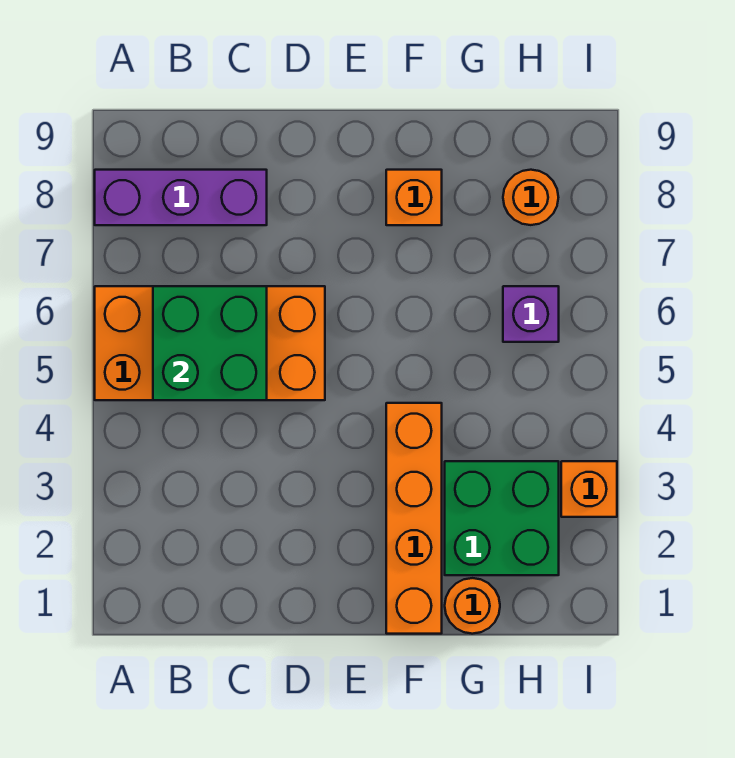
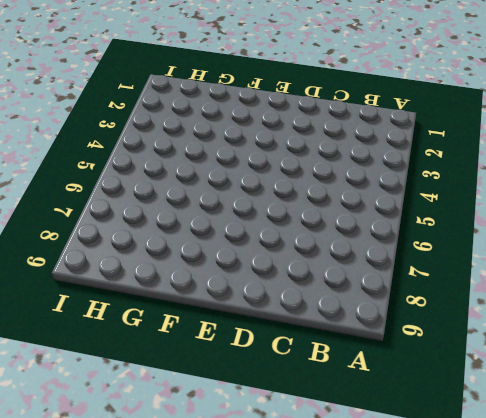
none -> orange brick A5:D6 level 1
none -> purple brick A8:C8 level 1

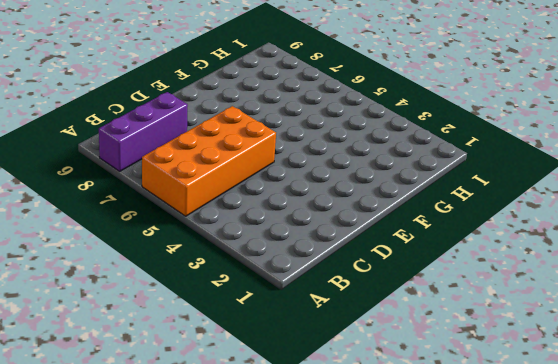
none -> orange brick F1:F4 level 1
none -> orange brick F8 level 1

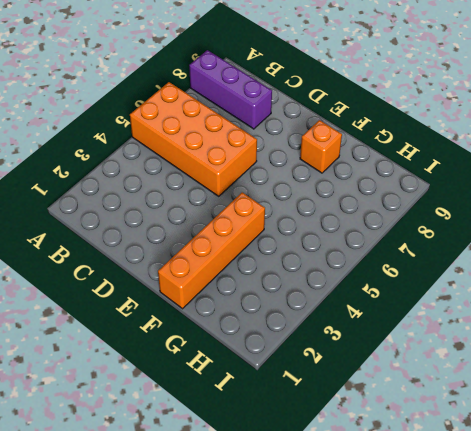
none -> orange round brick G1 level 1
none -> green brick G2:H3 level 1

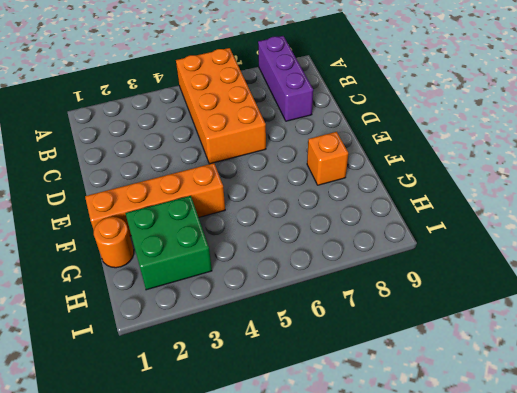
none -> purple brick H6 level 1
none -> orange round brick H8 level 1

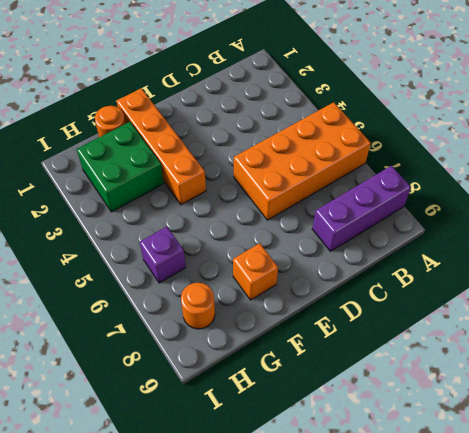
none -> orange brick I3 level 1
none -> green brick B5:C6 level 2

